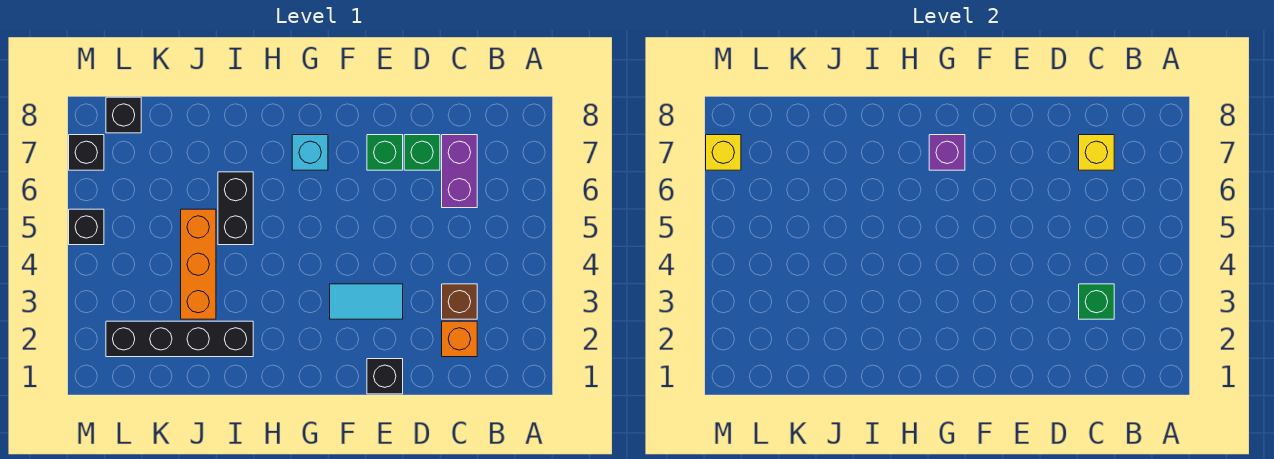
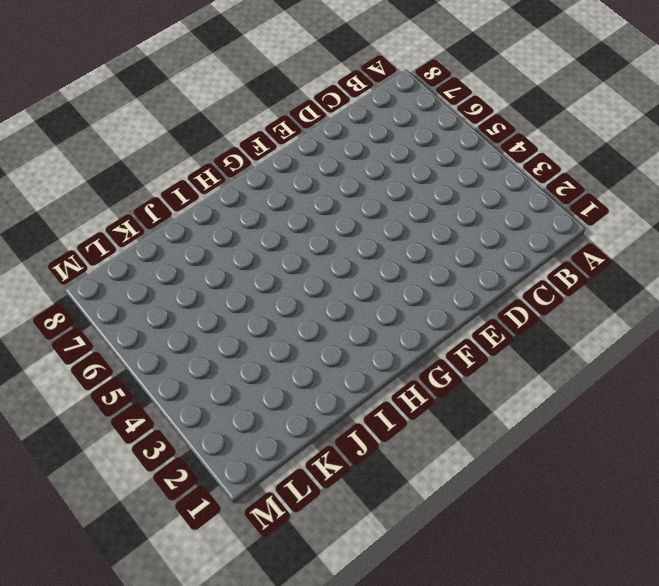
none -> orange brick C2 level 1
none -> brown brick C3 level 1
none -> purple brick C6:C7 level 1

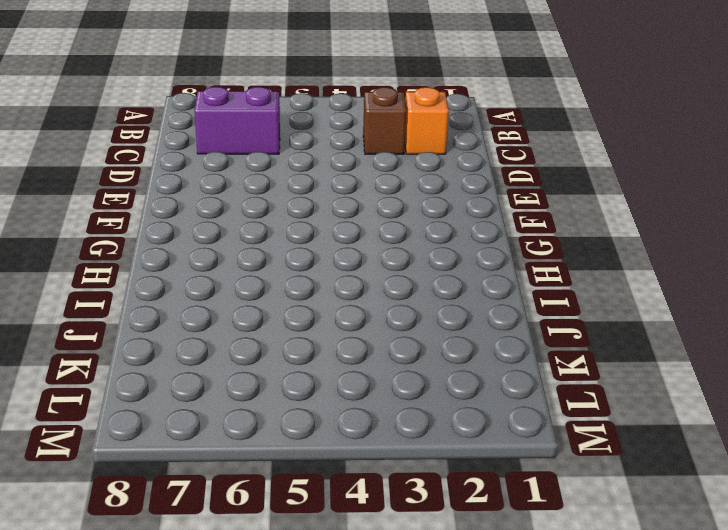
none -> green brick D7 level 1
none -> black brick E1 level 1
none -> cyan tile E3:F3 level 1

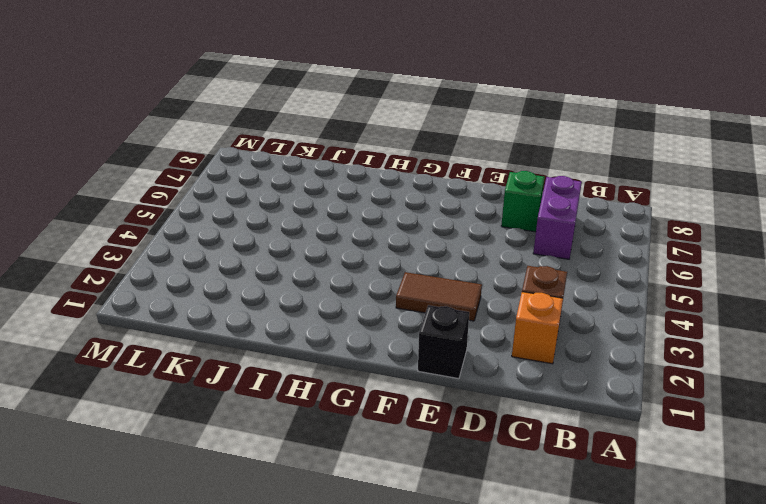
brown tile E3:F3 level 1 -> cyan tile E3:F3 level 1
none -> green brick E7 level 1
none -> cyan brick G7 level 1
none -> black brick I2:L2 level 1

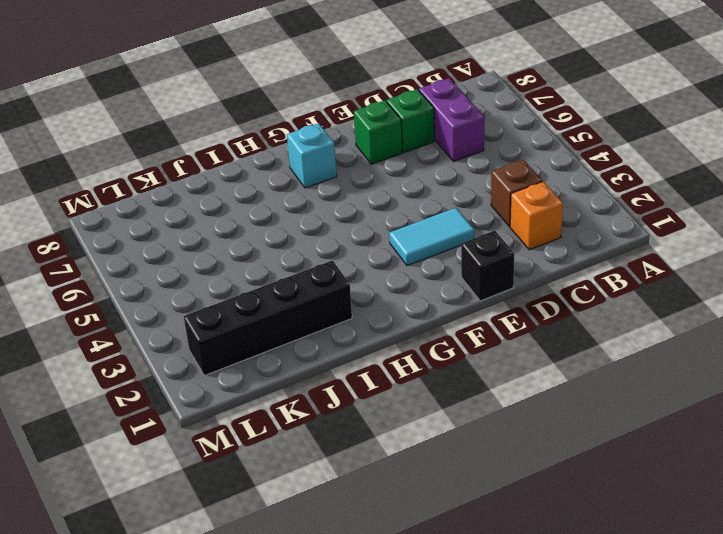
none -> black brick I5:I6 level 1
none -> orange brick J3:J5 level 1
none -> black brick L8 level 1

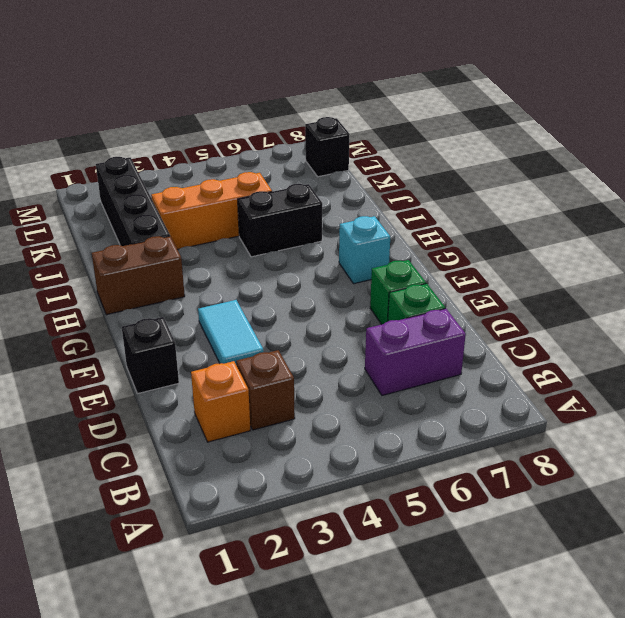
brown brick H1:H2 level 1 -> none
none -> black brick M5 level 1
none -> black brick M7 level 1
none -> green brick C3 level 2

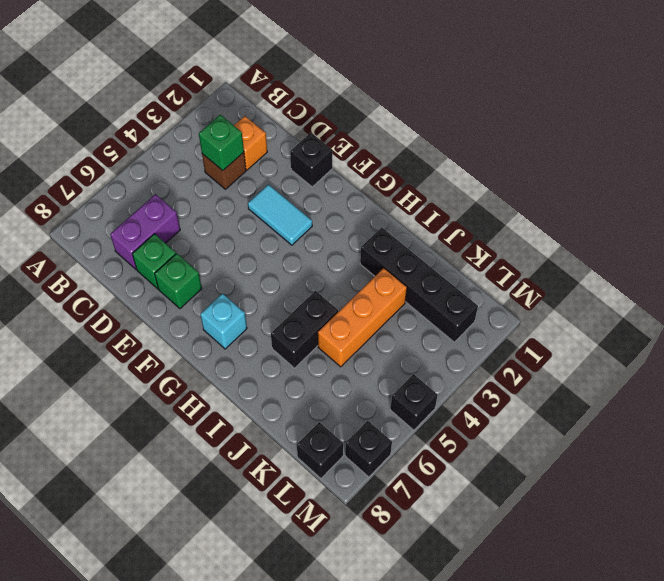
none -> yellow brick C7 level 2
none -> purple brick G7 level 2
none -> yellow brick M7 level 2

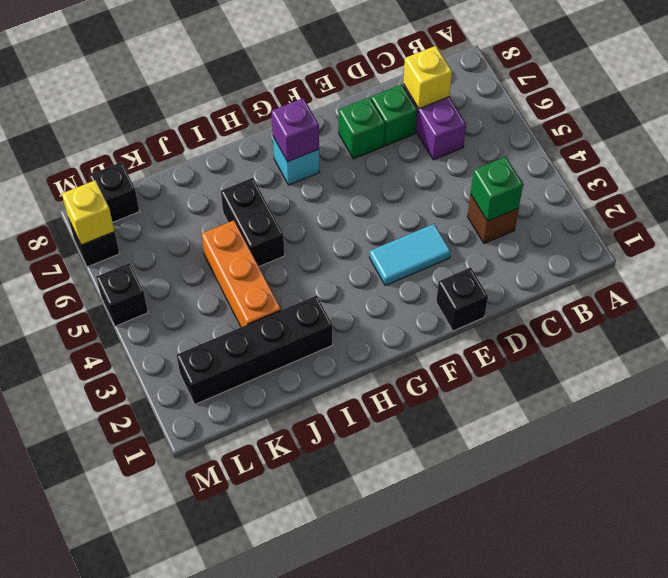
none -> orange brick C2 level 1

